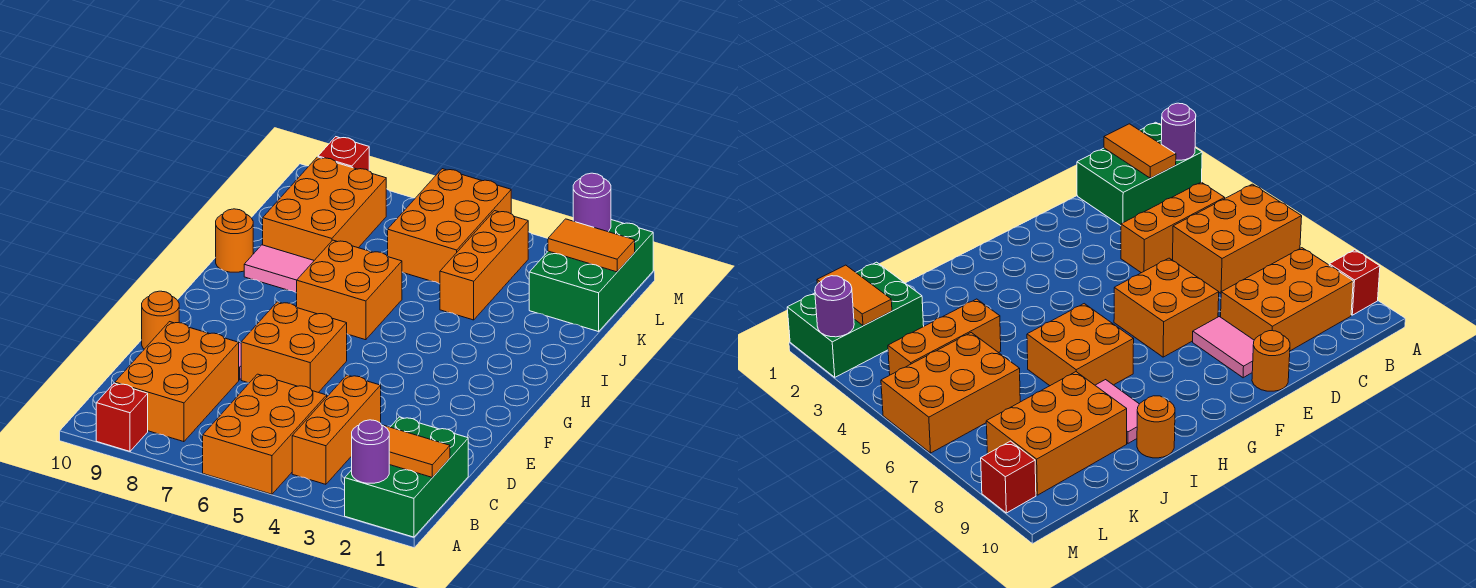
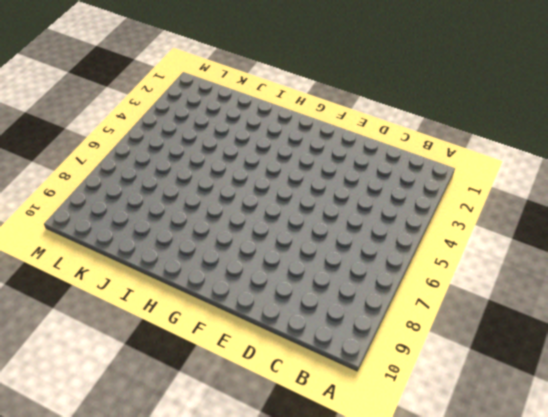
none -> green brick A1:C2 level 1
none -> orange brick A5:C6 level 1
none -> red brick A9 level 1

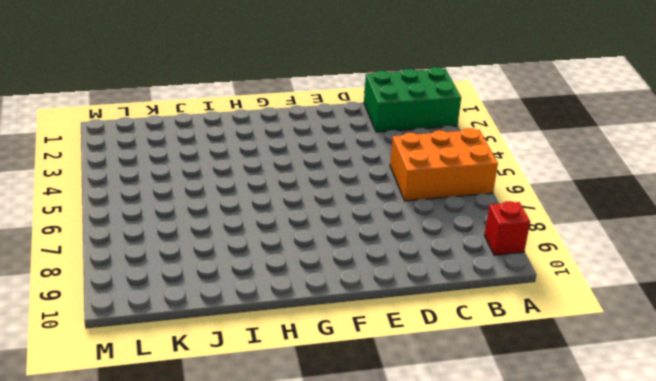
none -> orange brick B4:D4 level 1
none -> orange brick B8:D9 level 1
none -> orange brick E6:F7 level 1

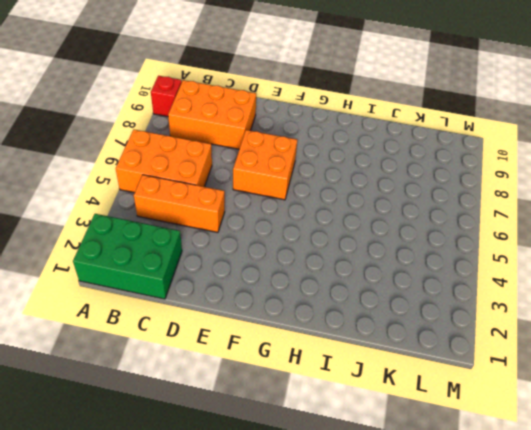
none -> pink tile E8:E9 level 1
none -> orange round brick E10 level 1
none -> orange brick H6:I7 level 1

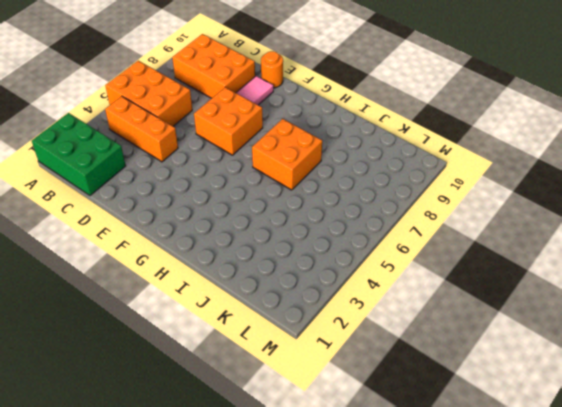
none -> red brick A9 level 1
none -> pink tile I8:I9 level 1
none -> orange round brick I10 level 1

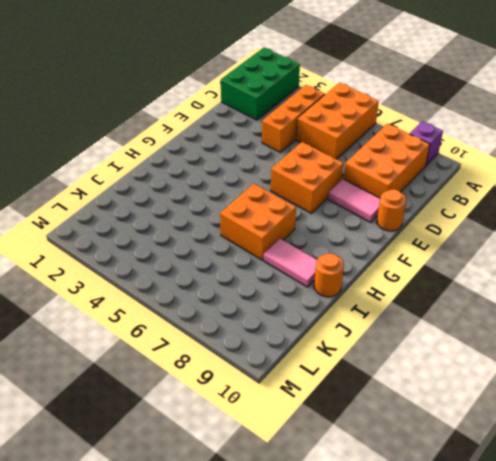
purple brick A9 level 1 -> red brick A9 level 1
none -> orange brick J4:L4 level 1
none -> orange brick J8:L9 level 1
none -> green brick K1:M2 level 1

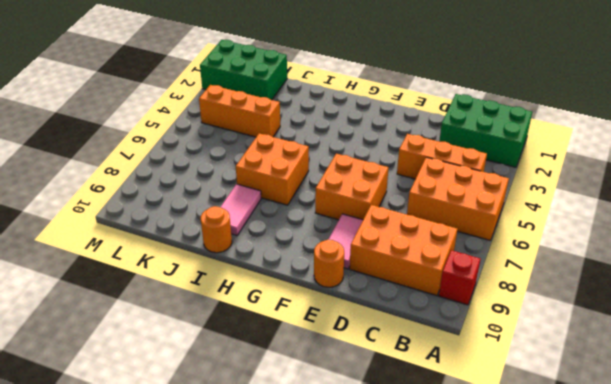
none -> orange brick J8:L9 level 1
none -> orange brick K5:M6 level 1
none -> red brick M9 level 1

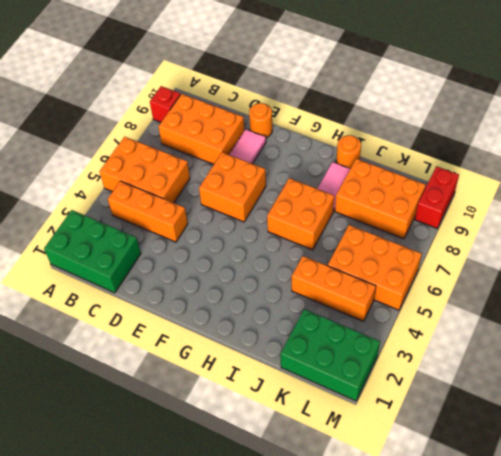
red brick M9:M10 level 1 -> red brick M9 level 1
none -> purple round brick A2 level 2
none -> orange tile B1:B2 level 2
none -> orange tile L1:L2 level 2

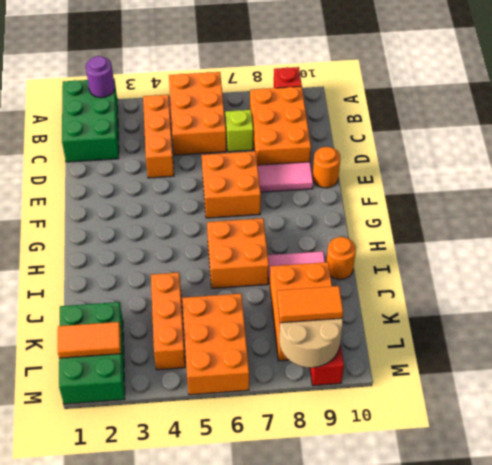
lime brick C7 level 1 -> none
tan round brick L8:M9 level 2 -> none
orange tile L8:L9 level 3 -> orange tile B1:B2 level 2
none -> purple round brick M2 level 2

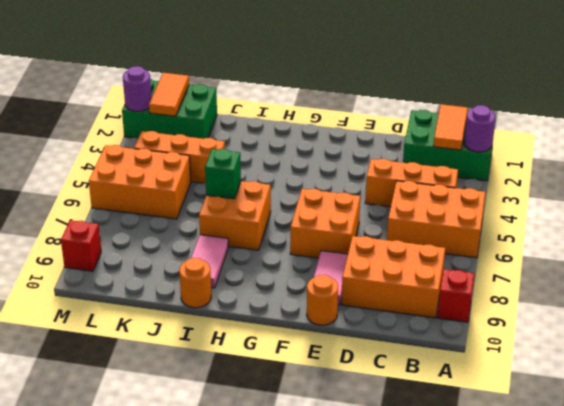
green brick I6 level 2 -> none
none -> orange brick J8:L9 level 1

